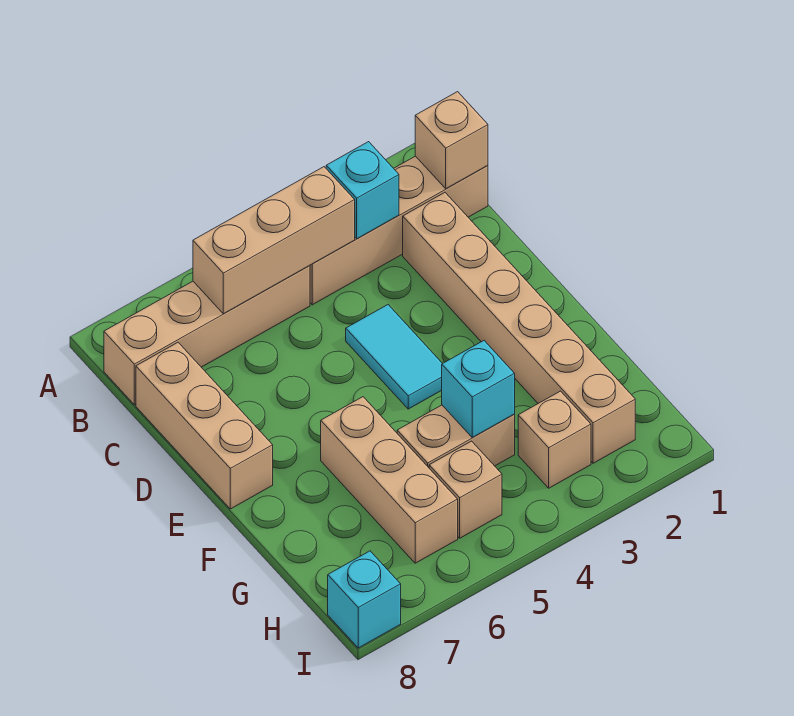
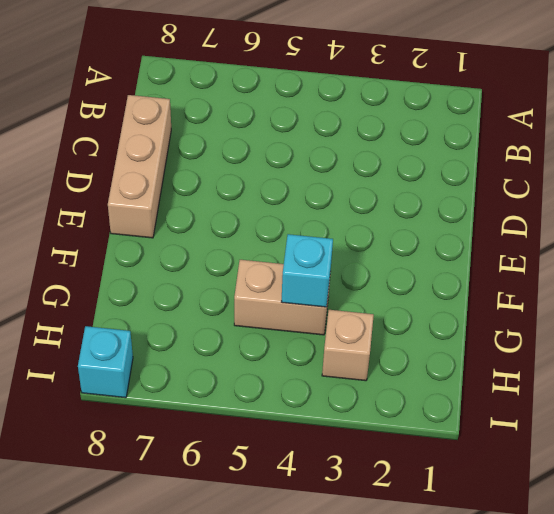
none -> tan brick B1:B4 level 1
none -> tan brick B5:B8 level 1
none -> tan brick C2:H2 level 1

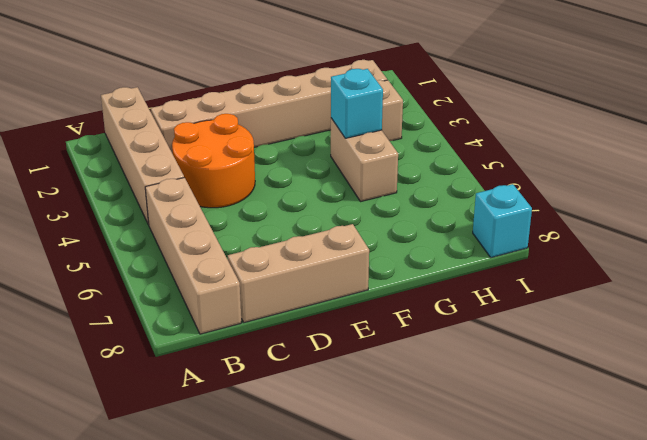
orange round brick C3:D4 level 1 -> cyan tile D4:E4 level 1
none -> tan brick F6:H6 level 1
none -> tan brick H5 level 1
none -> tan brick B1 level 2

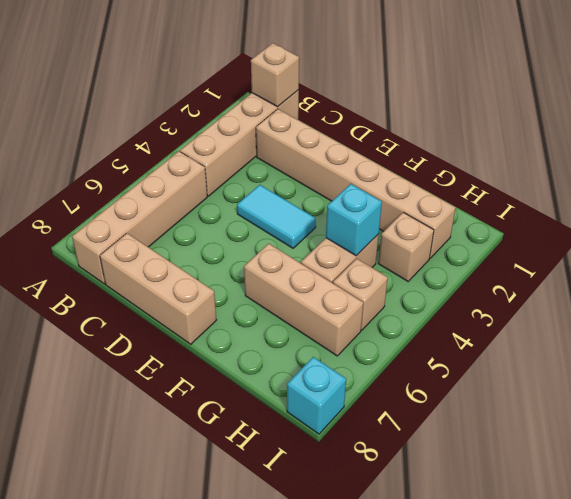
none -> cyan brick B3 level 2
none -> tan brick B4:B6 level 2

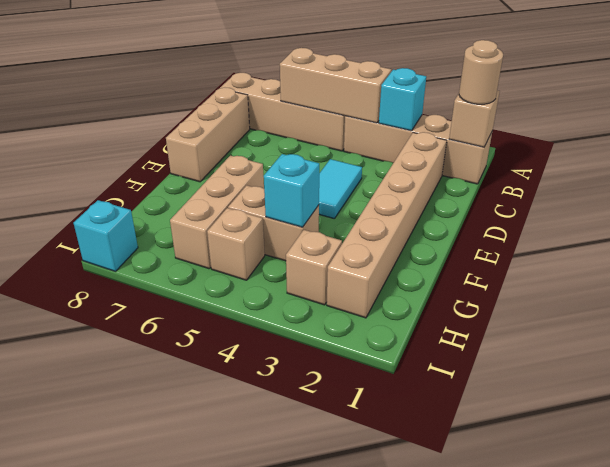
tan round brick B1 level 3 -> none

